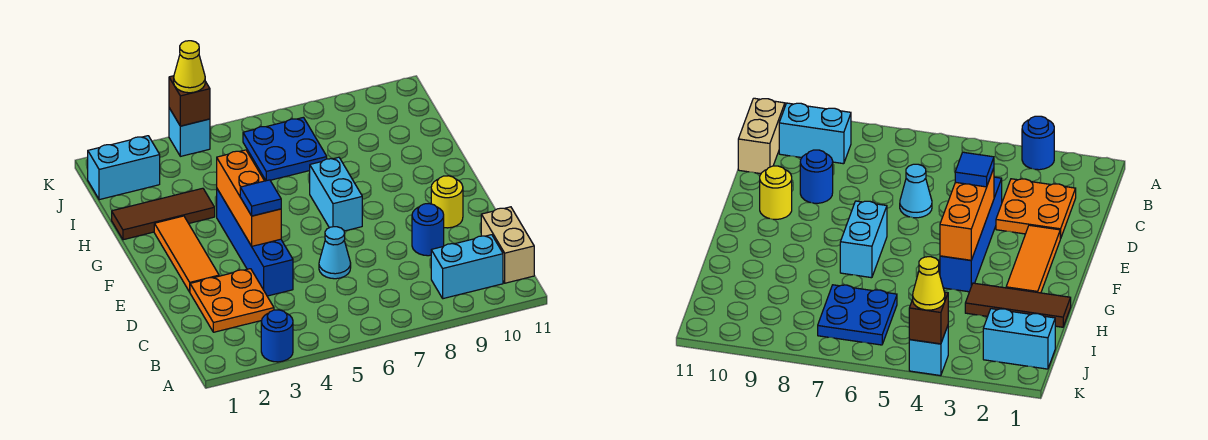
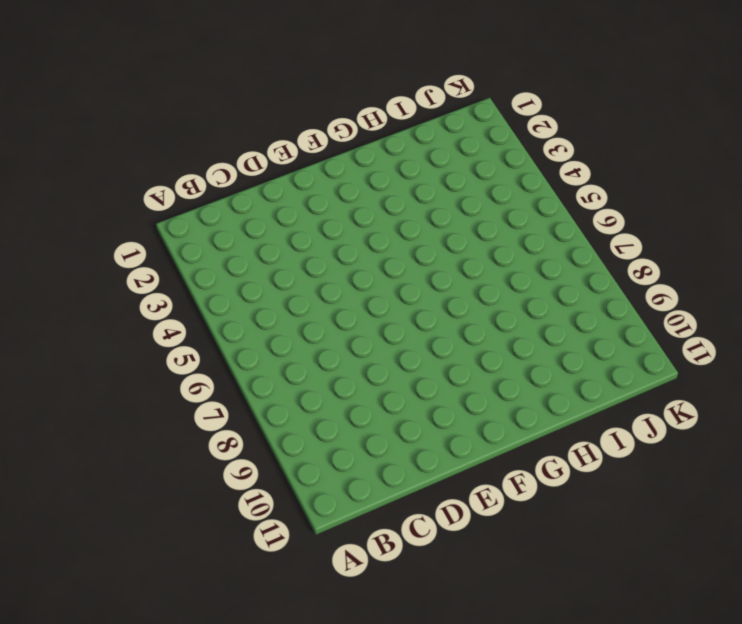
none -> blue round brick A3 level 1
none -> cyan brick B9:B10 level 1
none -> tan brick B11:C11 level 1

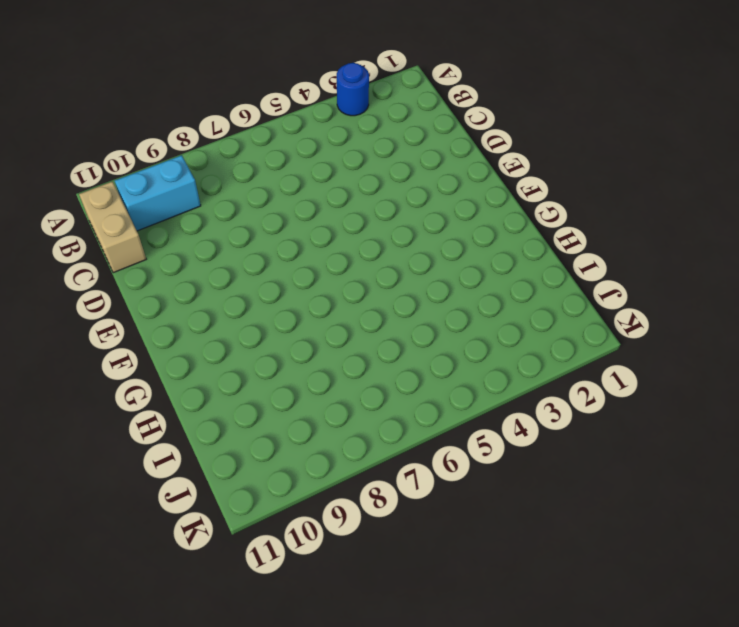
none -> orange plate C2:D3 level 1
none -> blue brick D4:G4 level 1
none -> cyan cone D6 level 1

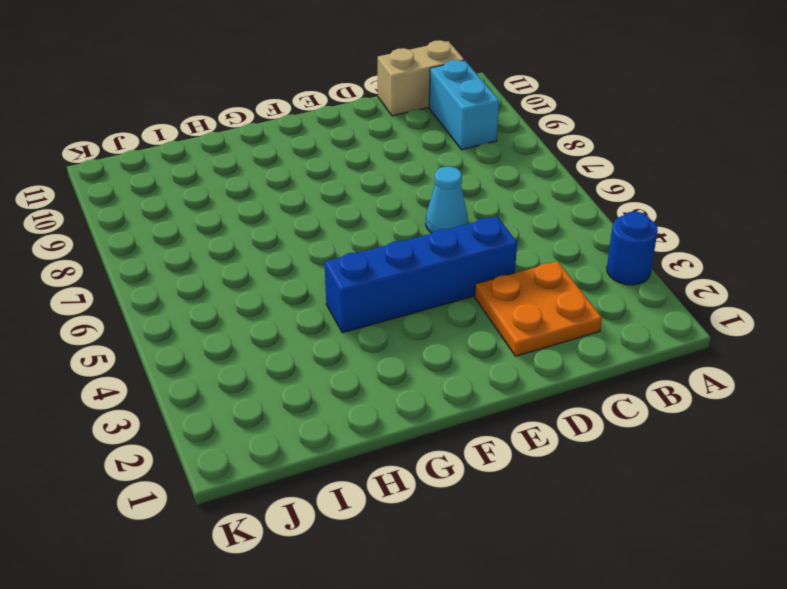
none -> blue round brick D9 level 1
none -> orange tile E2:G2 level 1
none -> yellow round brick E10 level 1

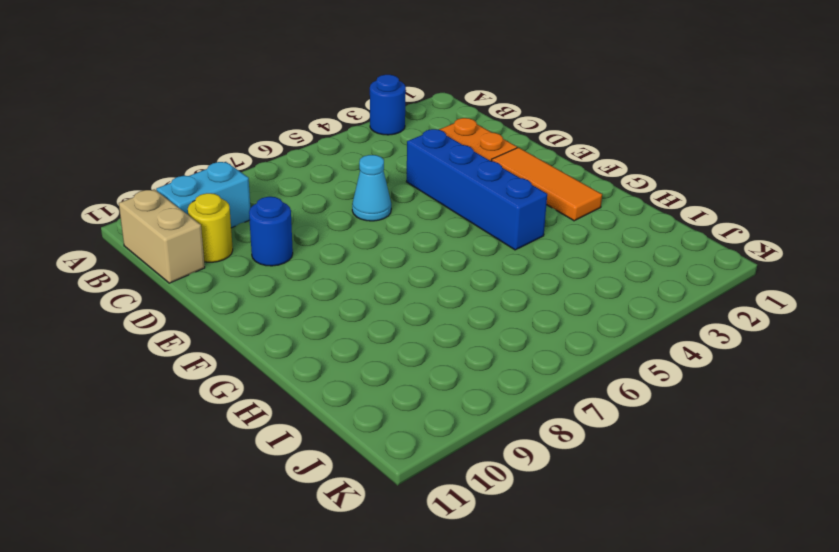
yellow round brick C10 level 1 -> yellow round brick E10 level 1
none -> cyan brick F7:G7 level 1
none -> brown tile H1:H3 level 1
none -> blue plate I6:J7 level 1

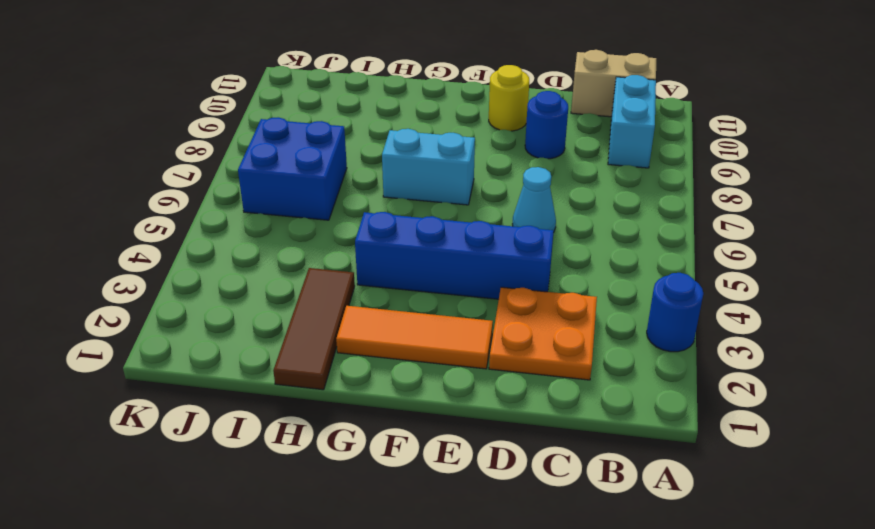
blue brick I6:J7 level 1 -> blue plate I6:J7 level 1
none -> cyan brick J1:J2 level 1
none -> cyan brick K4 level 1
none -> orange brick E4:G4 level 2

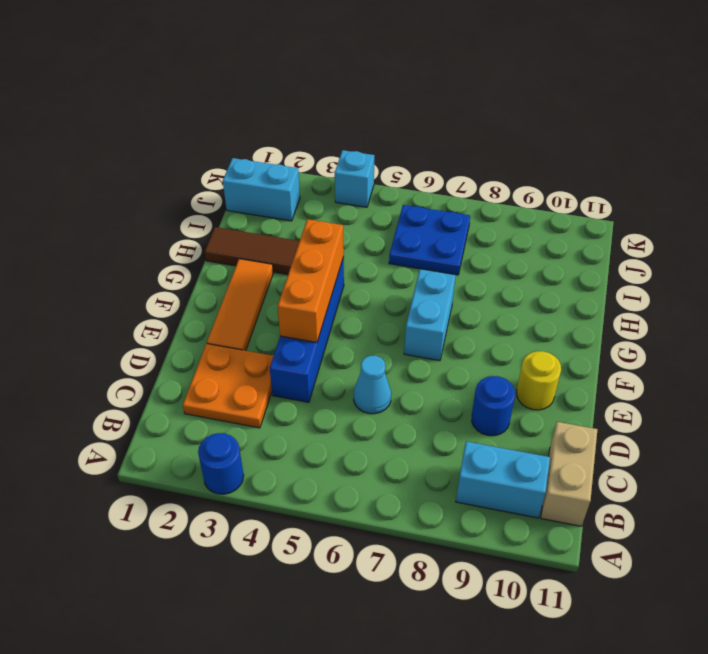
none -> brown brick K4 level 2
none -> blue tile E4 level 3
none -> yellow cone K4 level 3

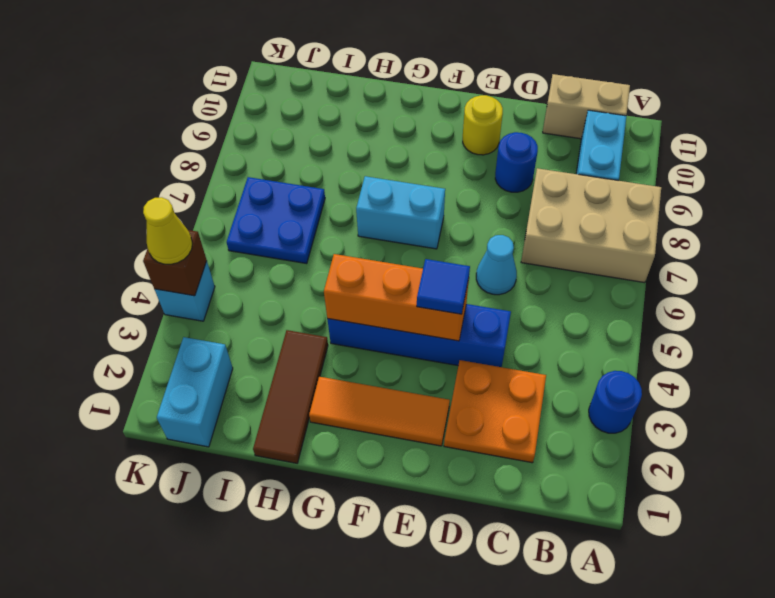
tan brick A7:C8 level 1 -> none

